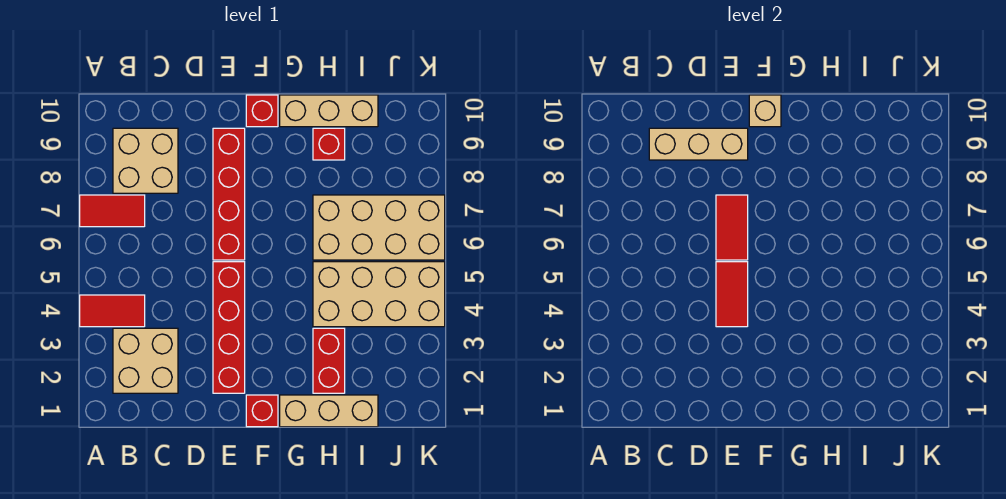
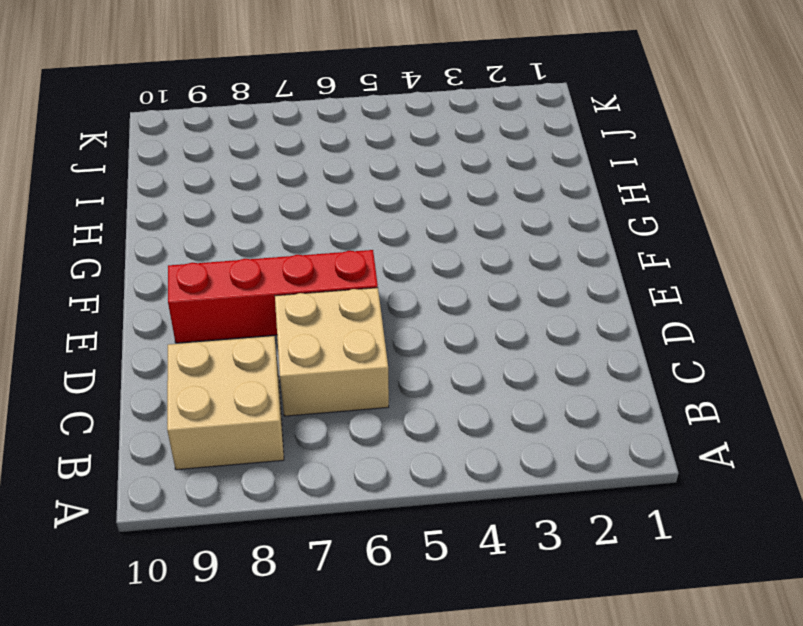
tan brick C6:D7 level 1 -> tan brick B2:C3 level 1
none -> red tile A4:B4 level 1
none -> red tile A7:B7 level 1
none -> red brick E2:E5 level 1

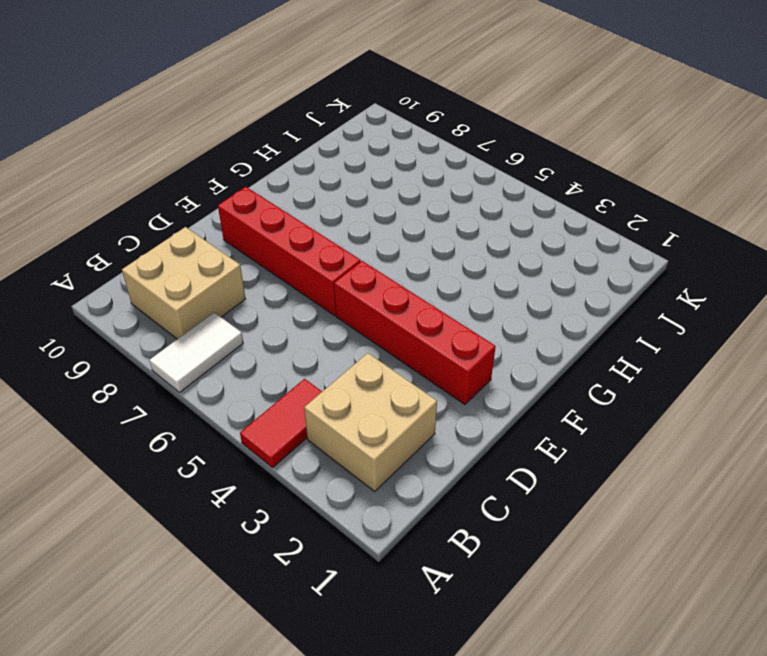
white tile A7:B7 level 1 -> red tile A7:B7 level 1
none -> red brick F1 level 1
none -> red brick F10 level 1
none -> tan brick G1:I1 level 1

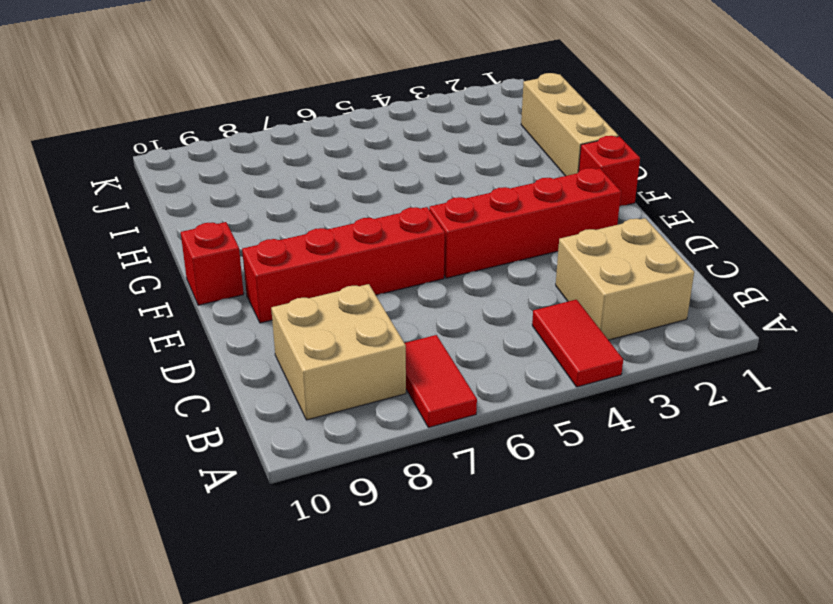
none -> tan brick G10:I10 level 1
none -> red brick H2:H3 level 1
none -> tan brick H4:K5 level 1

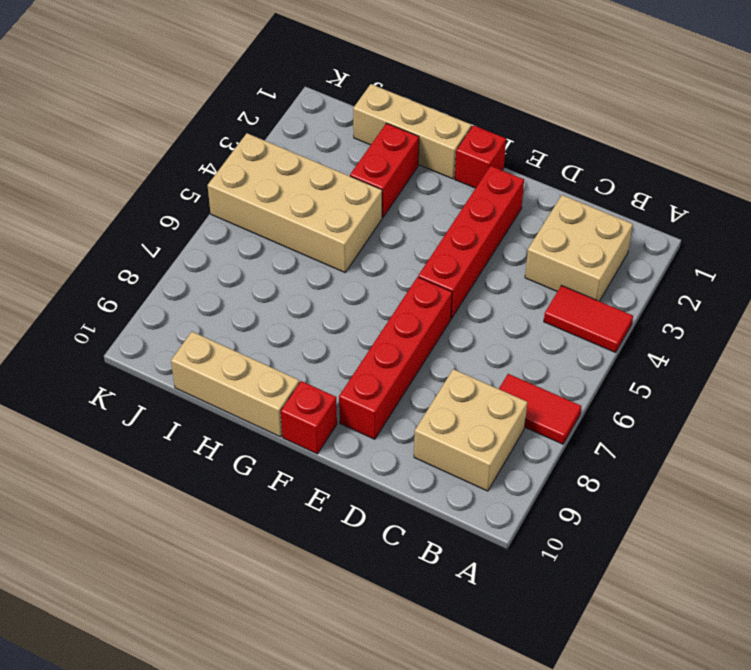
none -> tan brick H6:K7 level 1
none -> red brick H9 level 1
none -> tan brick C9:E9 level 2

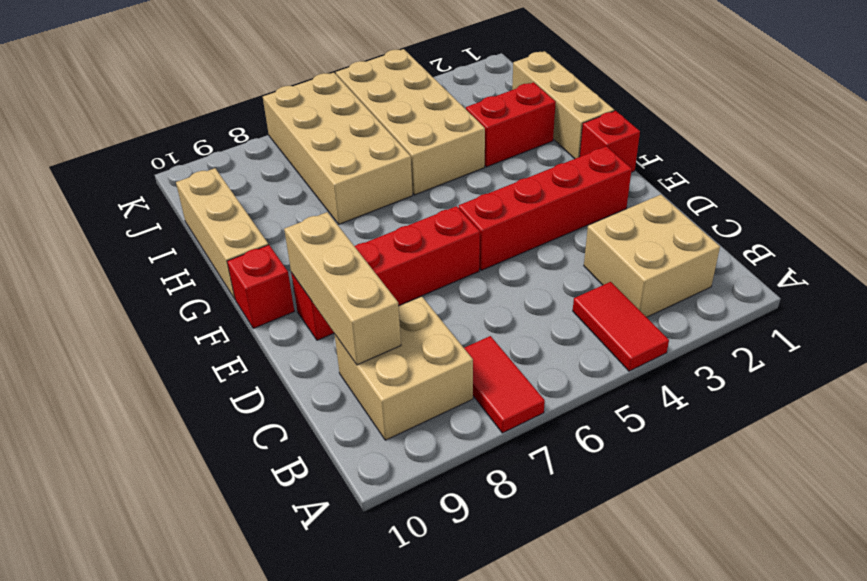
none -> red brick H9 level 1
none -> red tile E4:E5 level 2
none -> red tile E6:E7 level 2

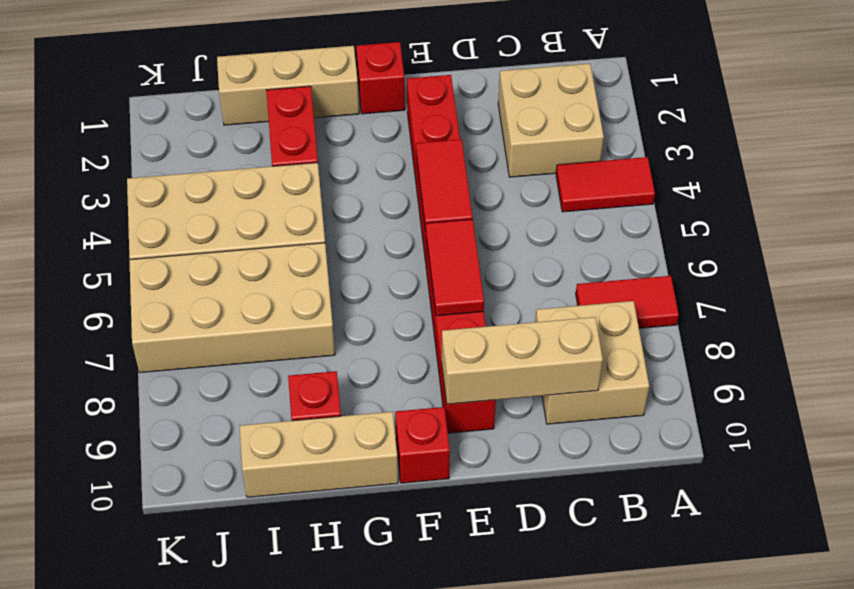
none -> tan brick F10 level 2

